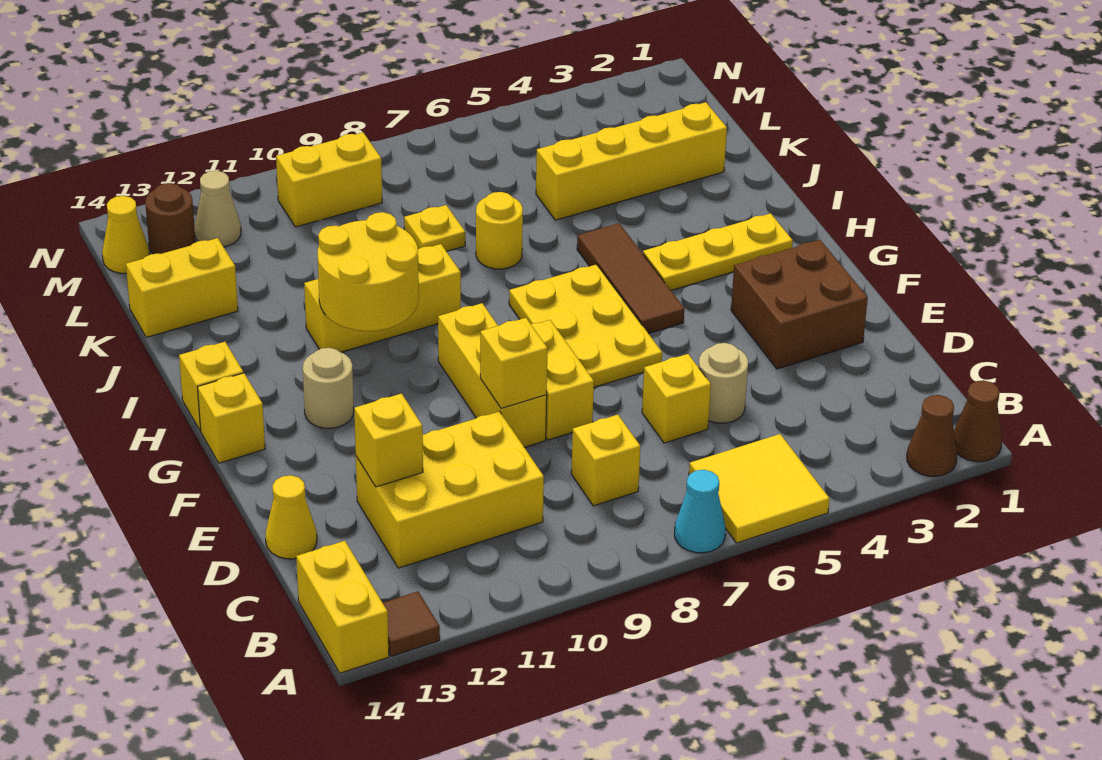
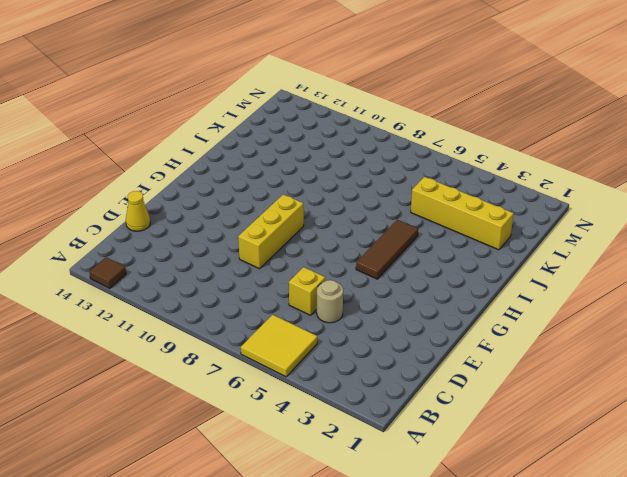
none -> brown cone A1 level 1
none -> brown cone A2 level 1
none -> cyan cone A7 level 1
none -> yellow brick A14:B14 level 1

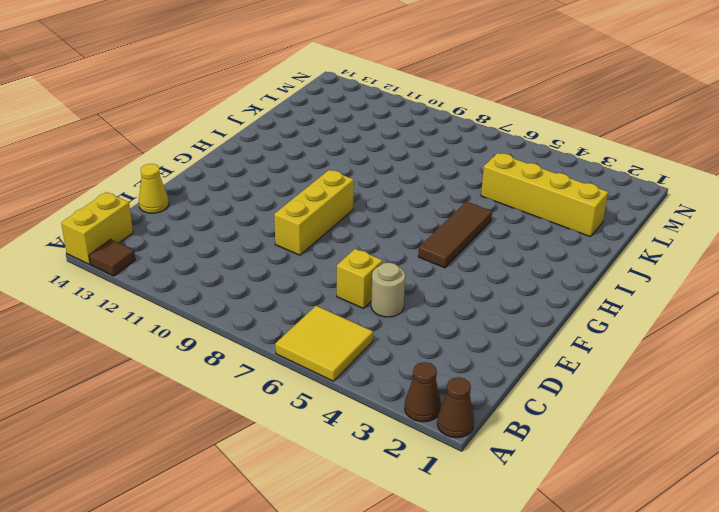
none -> cyan cone A7 level 1
none -> yellow brick C8 level 1
none -> yellow brick C10:D12 level 1
none -> brown brick E2:F3 level 1

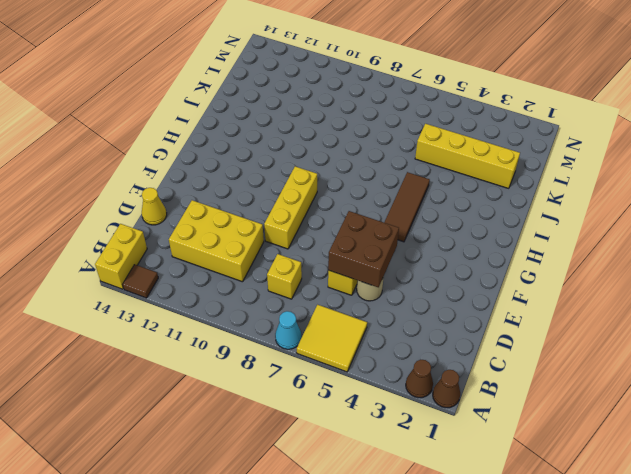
brown brick D5:E6 level 2 -> brown brick E2:F3 level 1
none -> yellow brick E8:F8 level 1
none -> yellow plate F6:H7 level 1
none -> tan round brick G12 level 1
none -> yellow brick G14 level 1

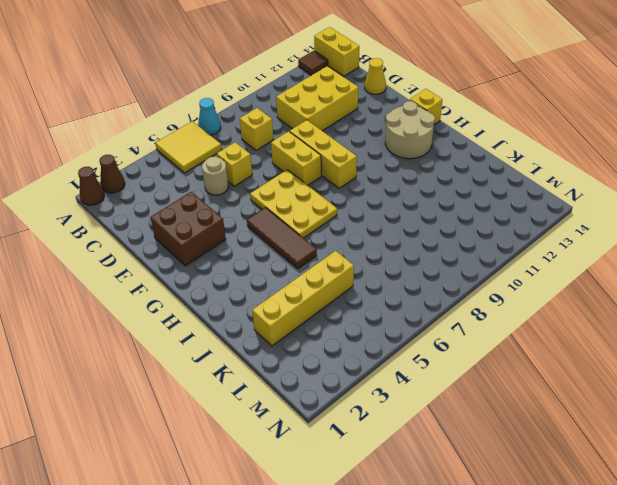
tan round brick G12:H13 level 1 -> tan round brick G12 level 1
none -> yellow plate H2:H4 level 1
none -> yellow brick H14 level 1
none -> yellow brick I9:I11 level 1
none -> yellow round brick J7 level 1

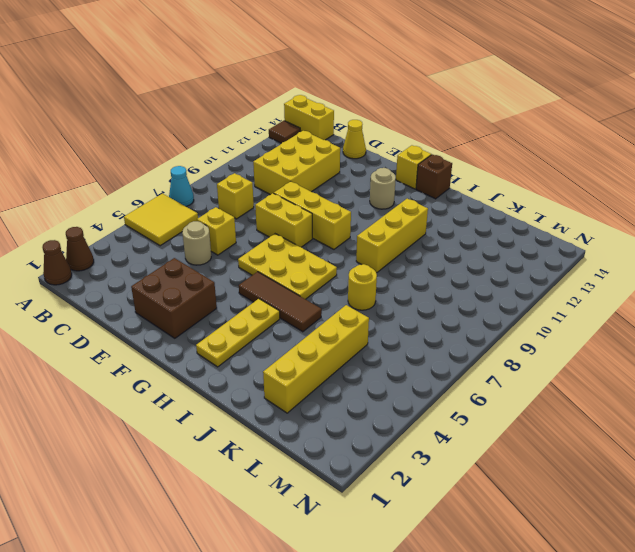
brown brick H14 level 1 -> yellow brick H14 level 1
none -> yellow plate K8 level 1
none -> yellow brick K13:K14 level 1
none -> yellow brick M9:M10 level 1
none -> tan cone M12 level 1

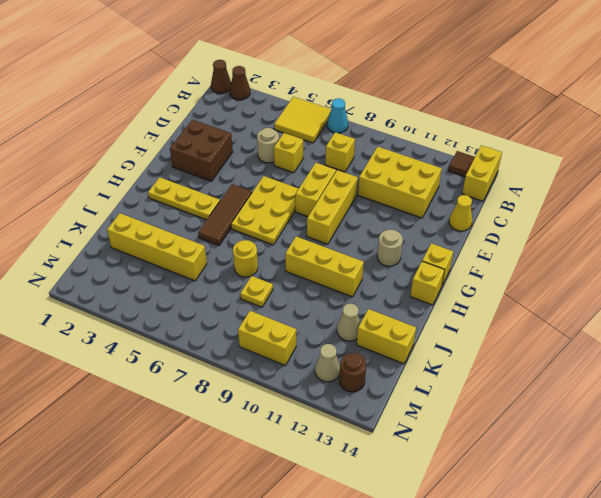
tan cone K12 level 1 -> none
none -> yellow cone M14 level 1
none -> yellow brick D12 level 2
none -> yellow brick E9 level 2
none -> yellow round brick H10:I11 level 2

